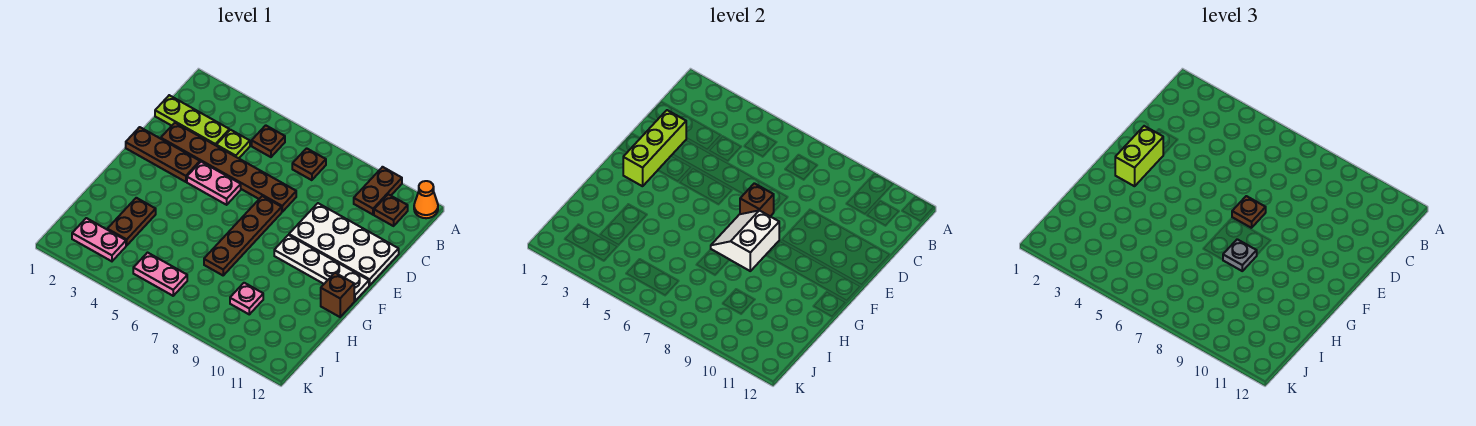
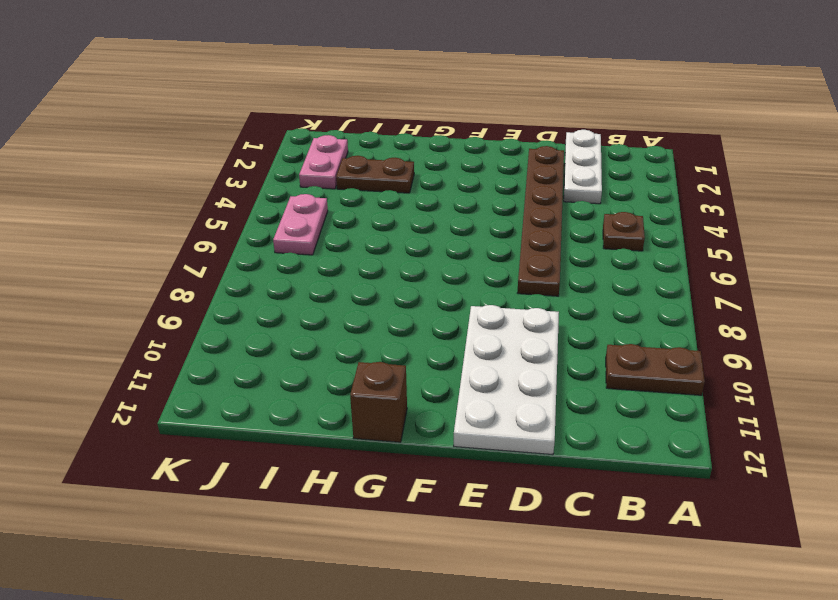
white plate C1:C3 level 1 -> lime plate C1:C3 level 1
none -> orange cone A12 level 1
none -> brown plate B7 level 1
none -> brown plate B11 level 1

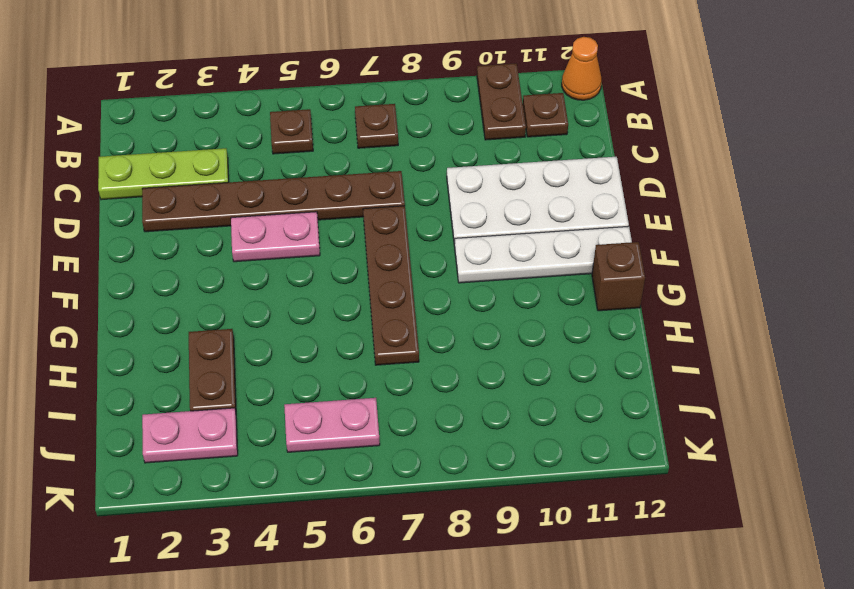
none -> lime plate C4 level 1
none -> brown plate E1:E3 level 1
none -> pink plate I9 level 1

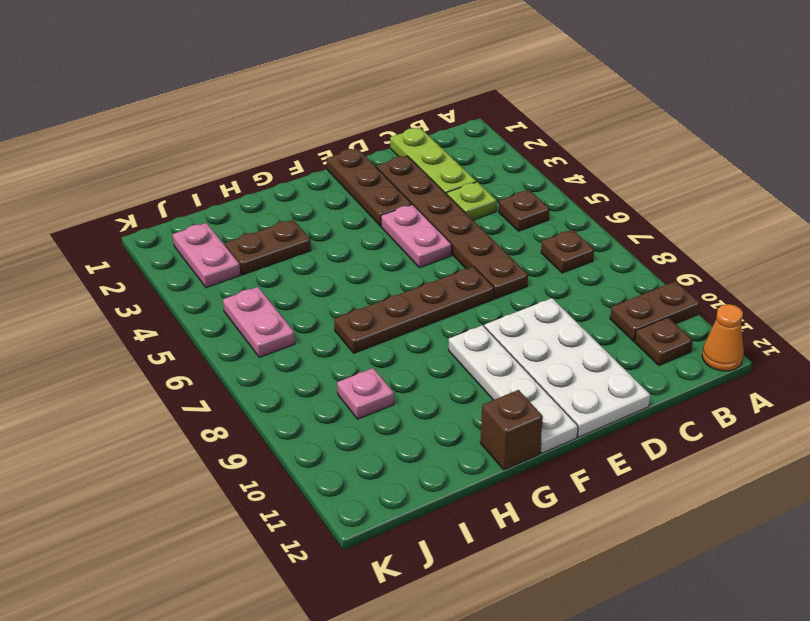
none -> lime brick D2:F2 level 2
none -> brown brick E7 level 2
none -> white slope F7:G8 level 2 top 8

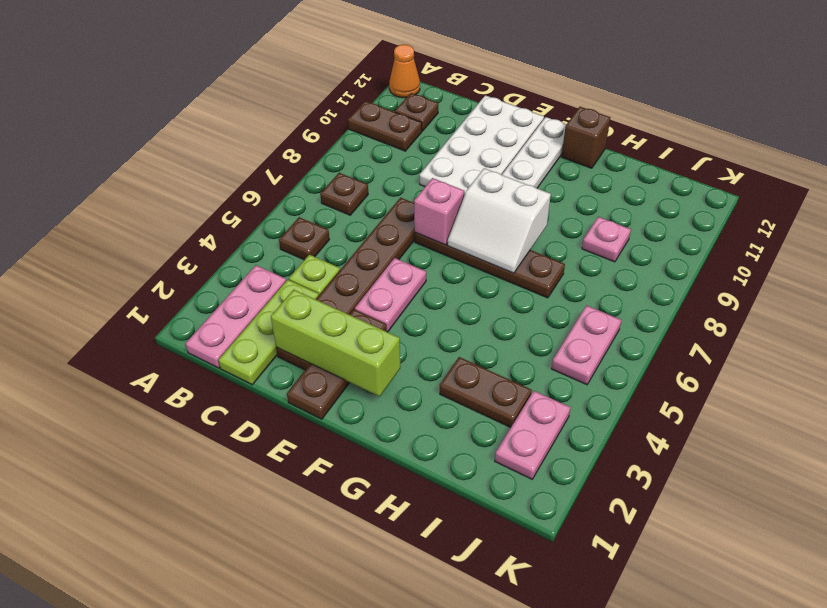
pink plate B1:B3 level 1 -> none
pink brick E7 level 2 -> brown brick E7 level 2
none -> lime brick E2:F2 level 3
none -> brown plate E7 level 3
none -> grey plate G8 level 3

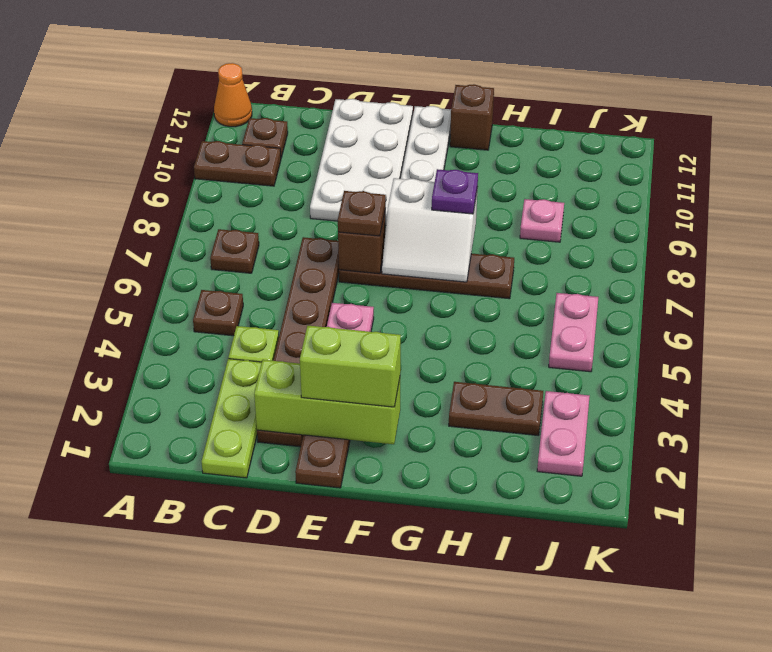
purple plate G8 level 3 -> grey plate G8 level 3

